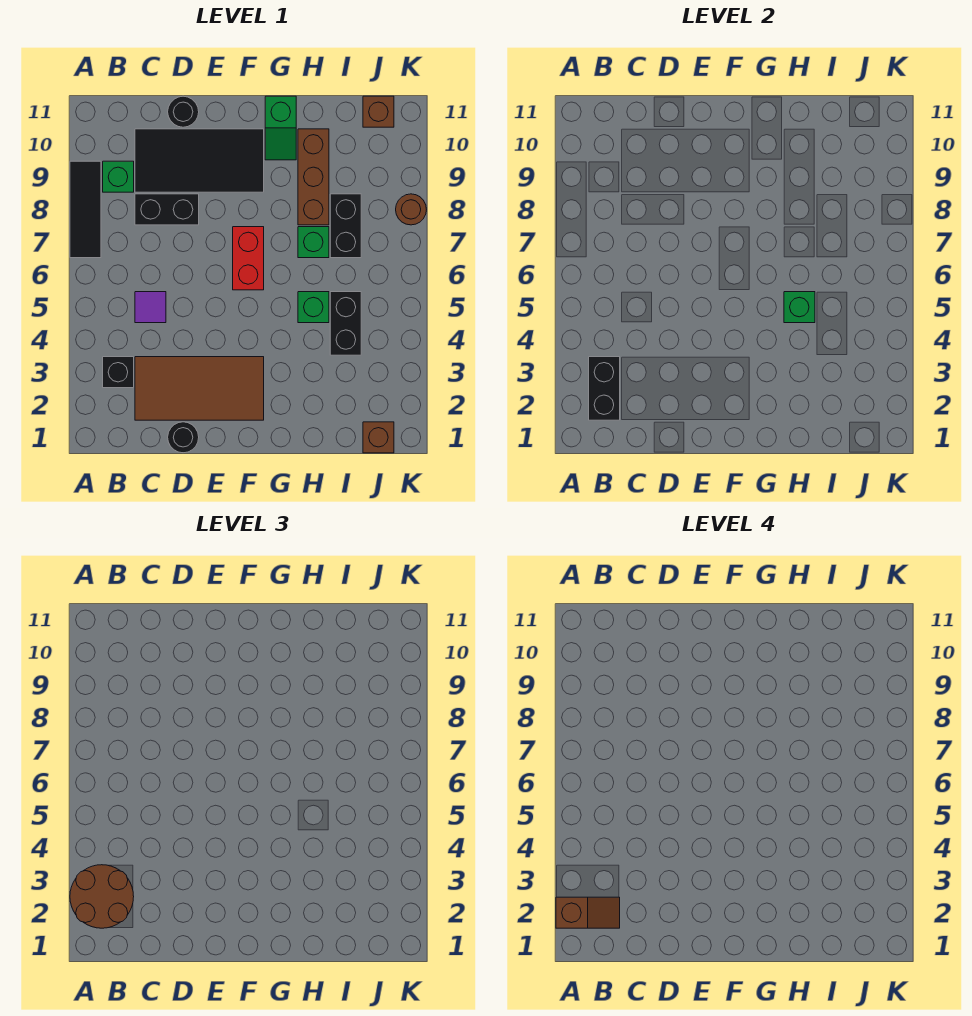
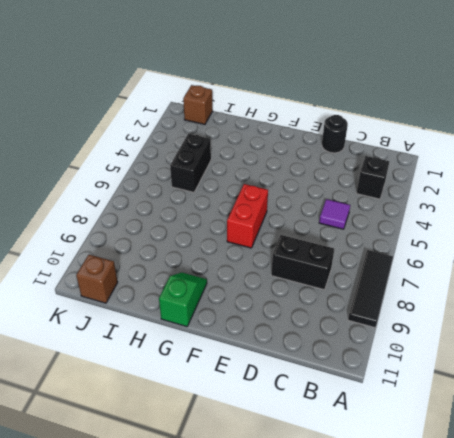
none -> green brick B9 level 1
none -> brown tile C2:F3 level 1
none -> black tile C9:F10 level 1

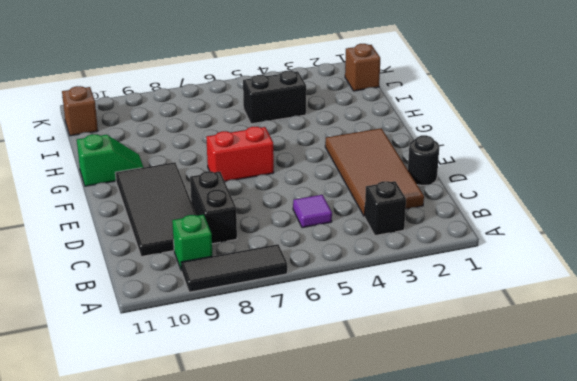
none -> black round brick D11 level 1
none -> green brick H5 level 1
none -> green brick H7 level 1

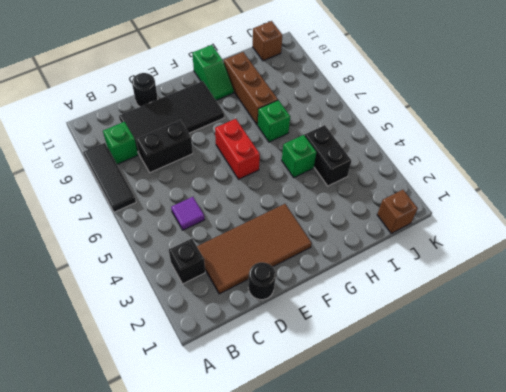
none -> black brick I7:I8 level 1
none -> brown round brick K8 level 1
none -> black brick B2:B3 level 2

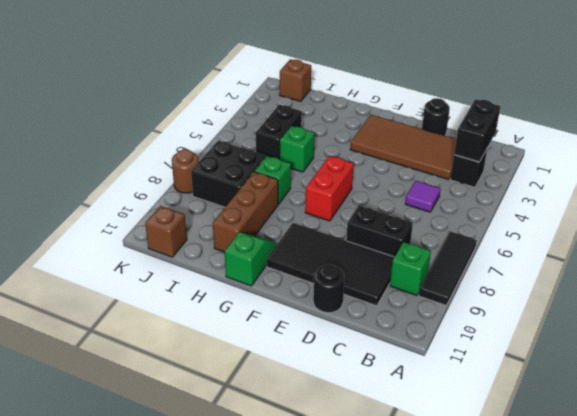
black brick I7:J8 level 1 -> black brick I7:I8 level 1
none -> green brick H5 level 2
none -> brown round brick A2:B3 level 3
none -> brown slope A2:B2 level 4 top A

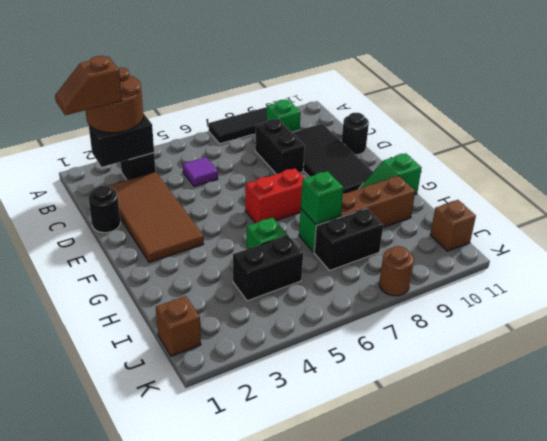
brown slope B1:B2 level 4 top 2 -> brown slope A2:B2 level 4 top A
green brick H7 level 2 -> green brick H5 level 2

